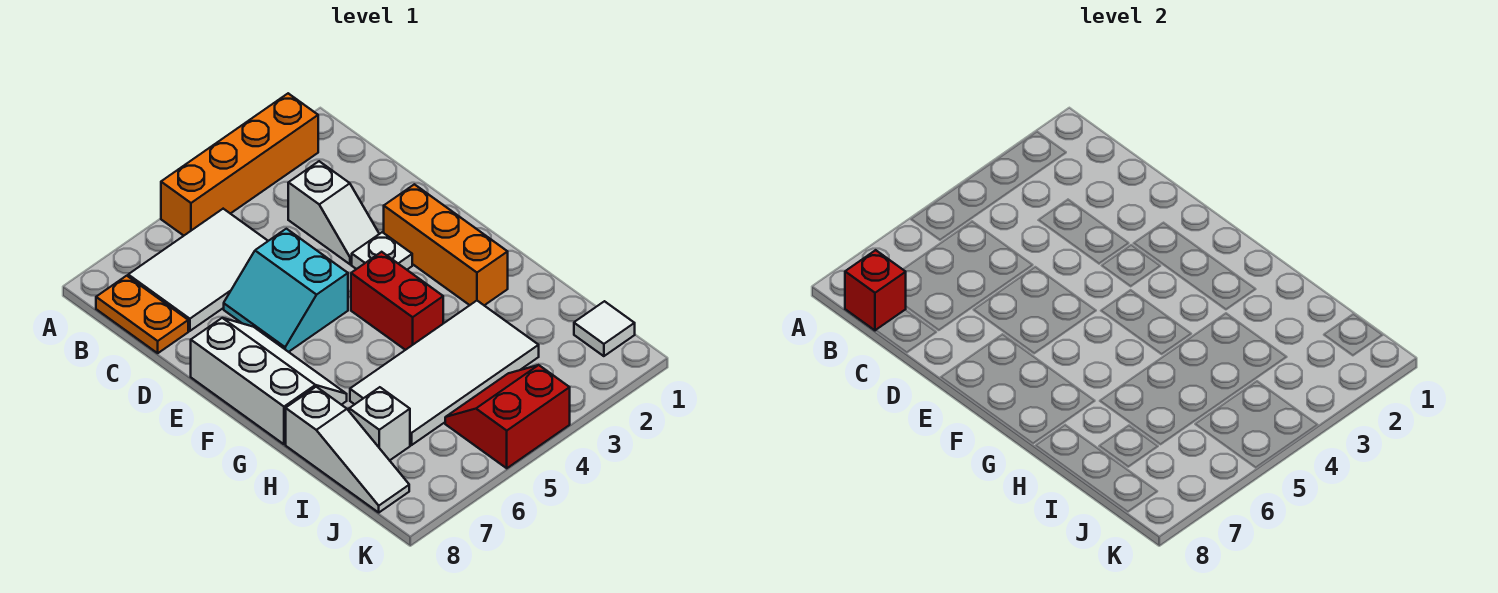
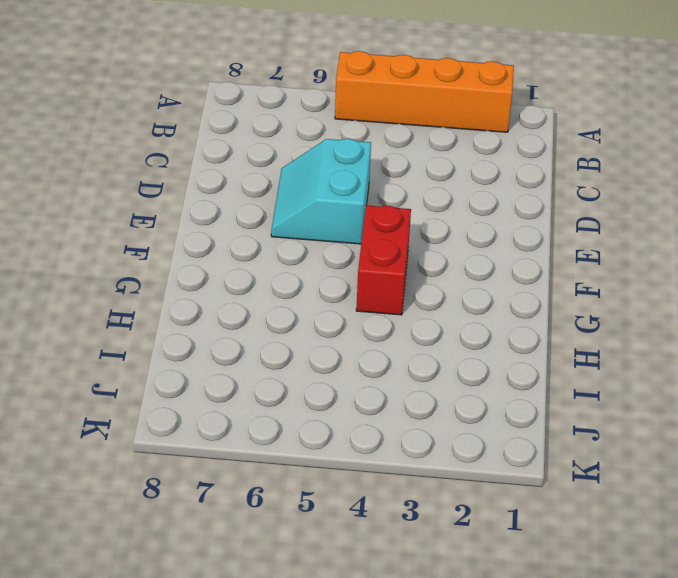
none -> white tile B5:C7 level 1
none -> orange plate B8:C8 level 1
none -> white slope C3:D3 level 1 top C

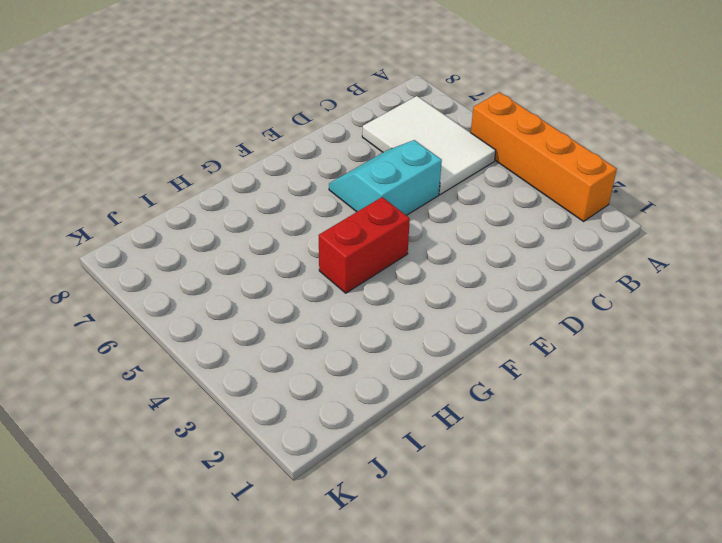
none -> orange plate B8:C8 level 1
none -> white slope C3:D3 level 1 top C
none -> orange brick E2:G2 level 1

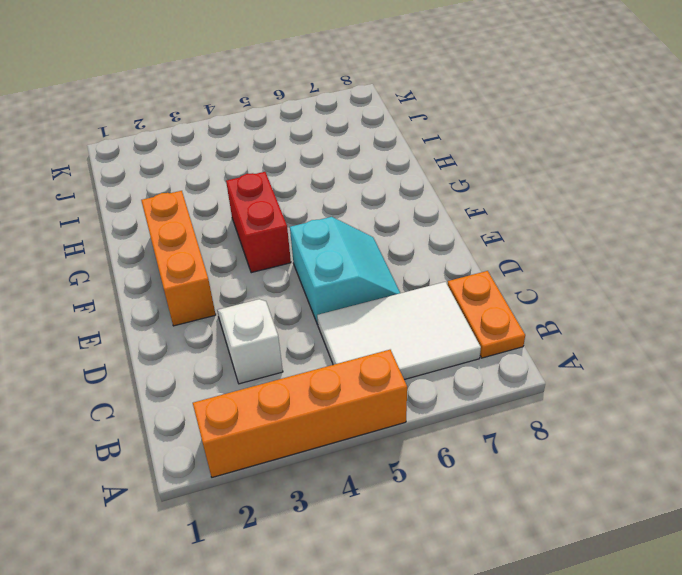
none -> white plate E3 level 1
none -> white slope E7:G8 level 1 top 8
none -> white tile H3:I6 level 1

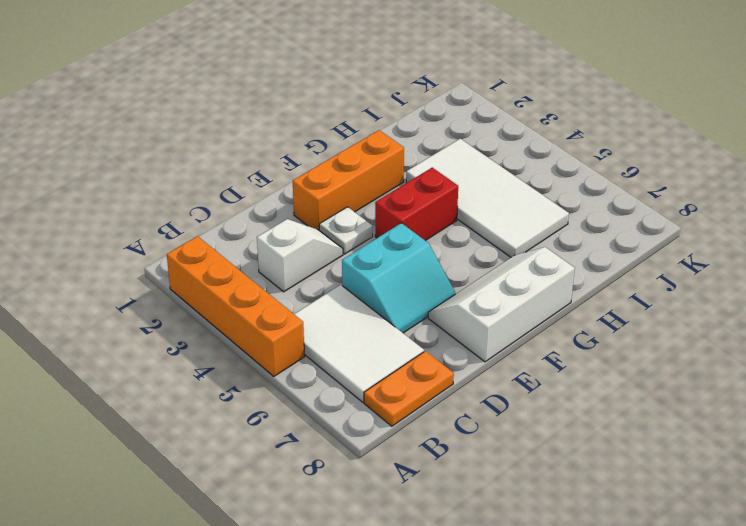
none -> white slope H8:J8 level 1 top H
none -> white brick I7 level 1
none -> white tile J1 level 1

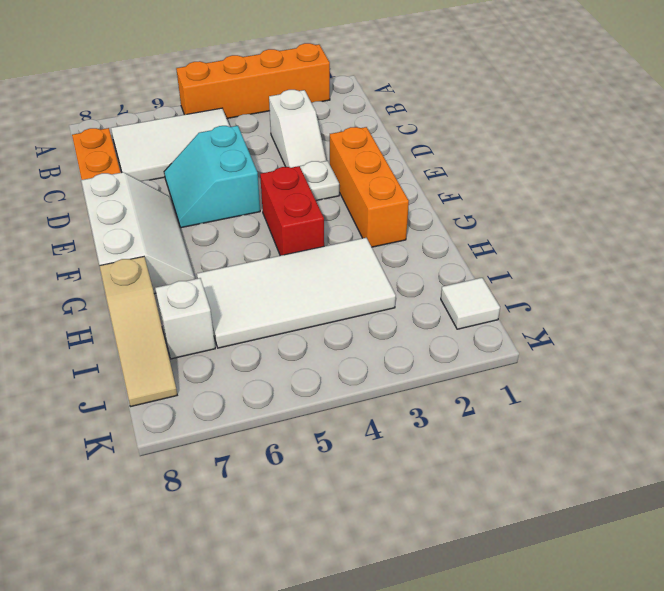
tan slope H8:J8 level 1 top H -> white slope H8:J8 level 1 top H
none -> red slope J4:K5 level 1 top K
none -> red brick B8 level 2

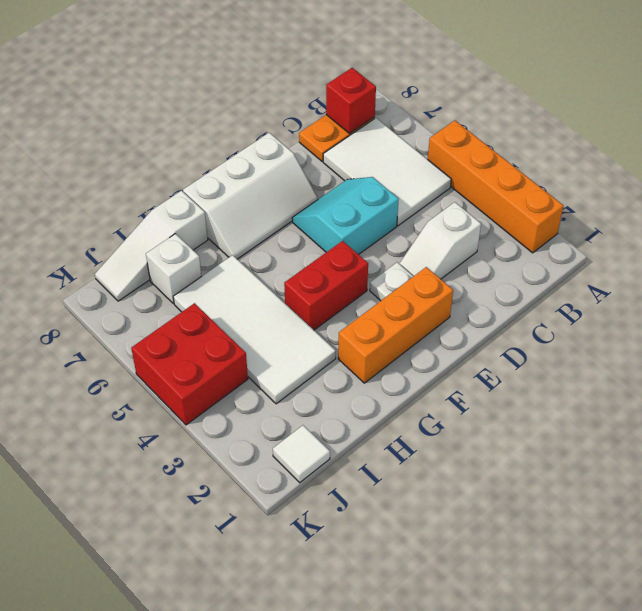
red brick J4:K5 level 1 -> red slope J4:K5 level 1 top K

